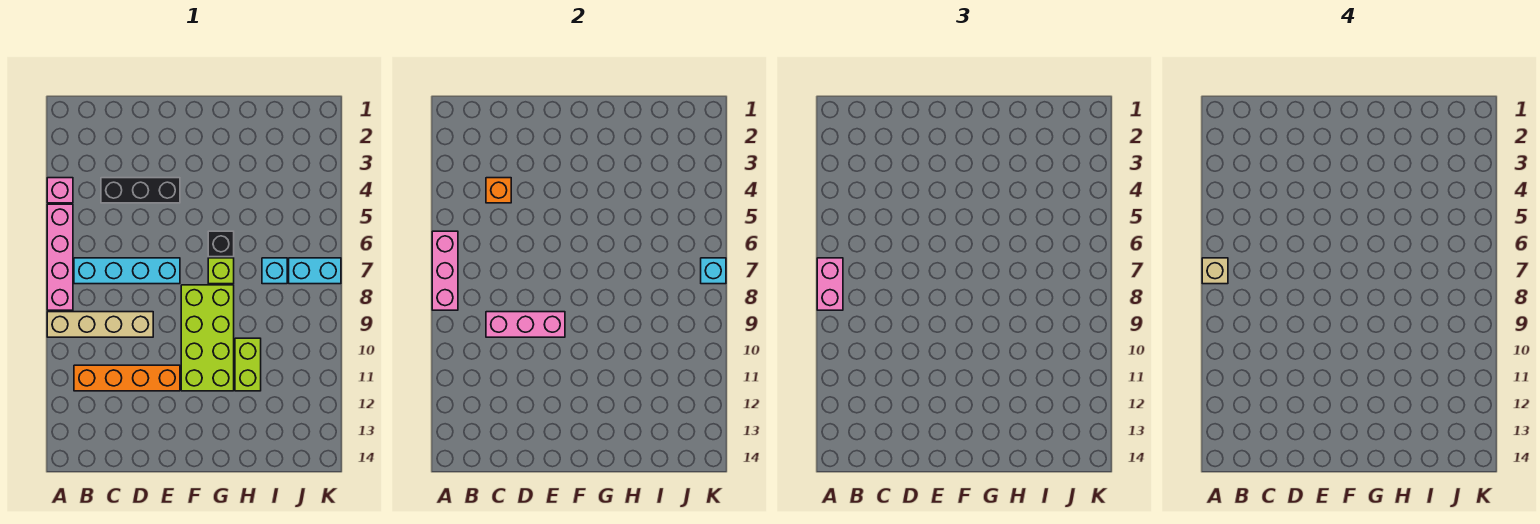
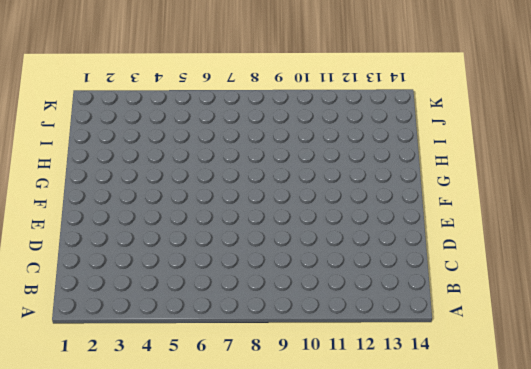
none -> pink brick A4 level 1
none -> pink brick A5:A8 level 1
none -> tan brick A9:D9 level 1

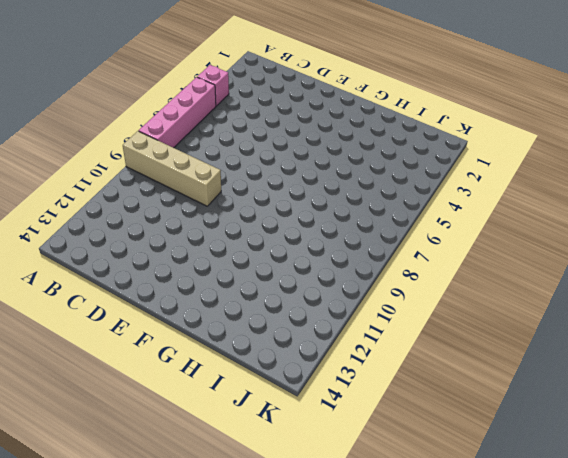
none -> cyan brick B7:E7 level 1
none -> orange brick B11:E11 level 1
none -> black brick C4:E4 level 1

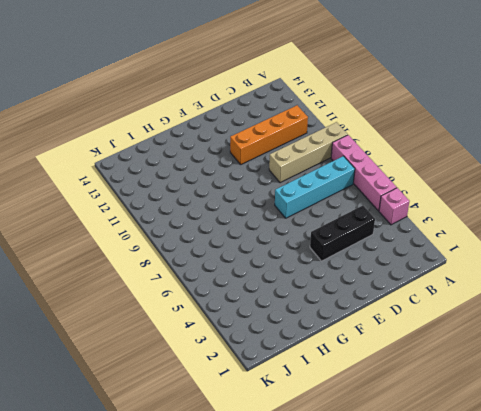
none -> lime brick F8:G11 level 1
none -> black brick G6 level 1
none -> lime brick G7 level 1

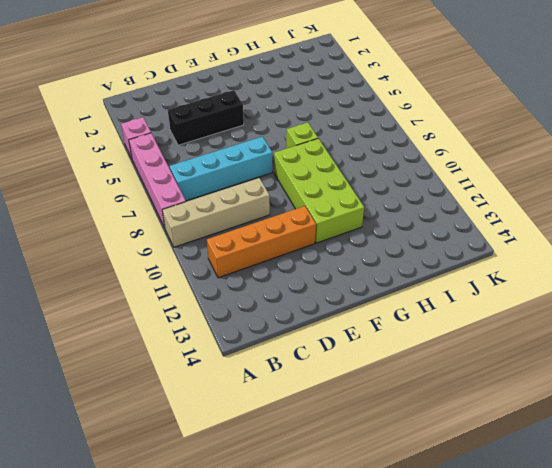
none -> black brick G6 level 1
none -> lime brick H10:H11 level 1
none -> cyan brick I7 level 1

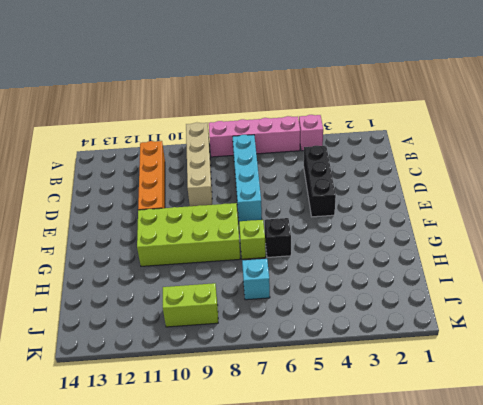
lime brick J9:J10 level 1 -> lime brick H10:H11 level 1
none -> cyan brick J7:K7 level 1
none -> pink brick A6:A8 level 2
none -> orange brick C4 level 2

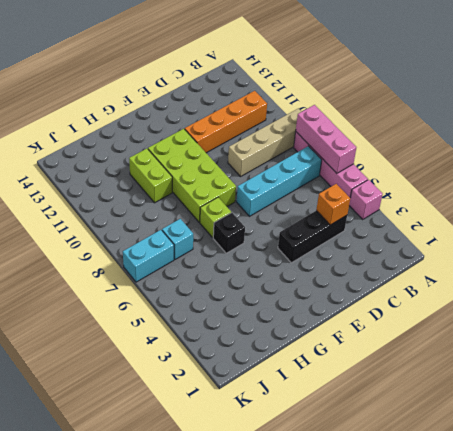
none -> pink brick C9:E9 level 2
none -> cyan brick K7 level 2
none -> pink brick A7:A8 level 3

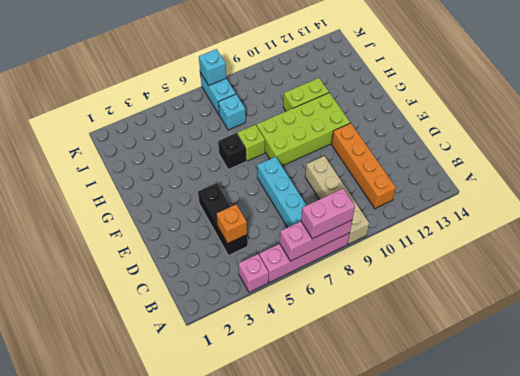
none -> pink brick C9:E9 level 2
none -> tan brick A7 level 4

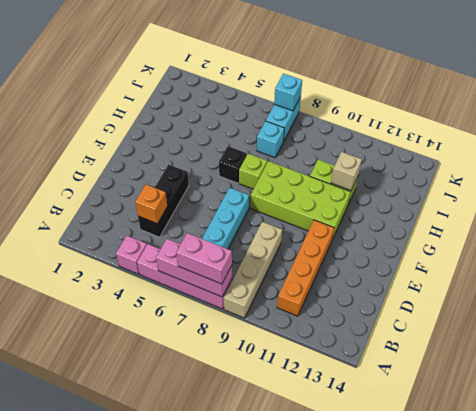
tan brick H11 level 2 -> tan brick A7 level 4
none -> pink brick C9:E9 level 2

